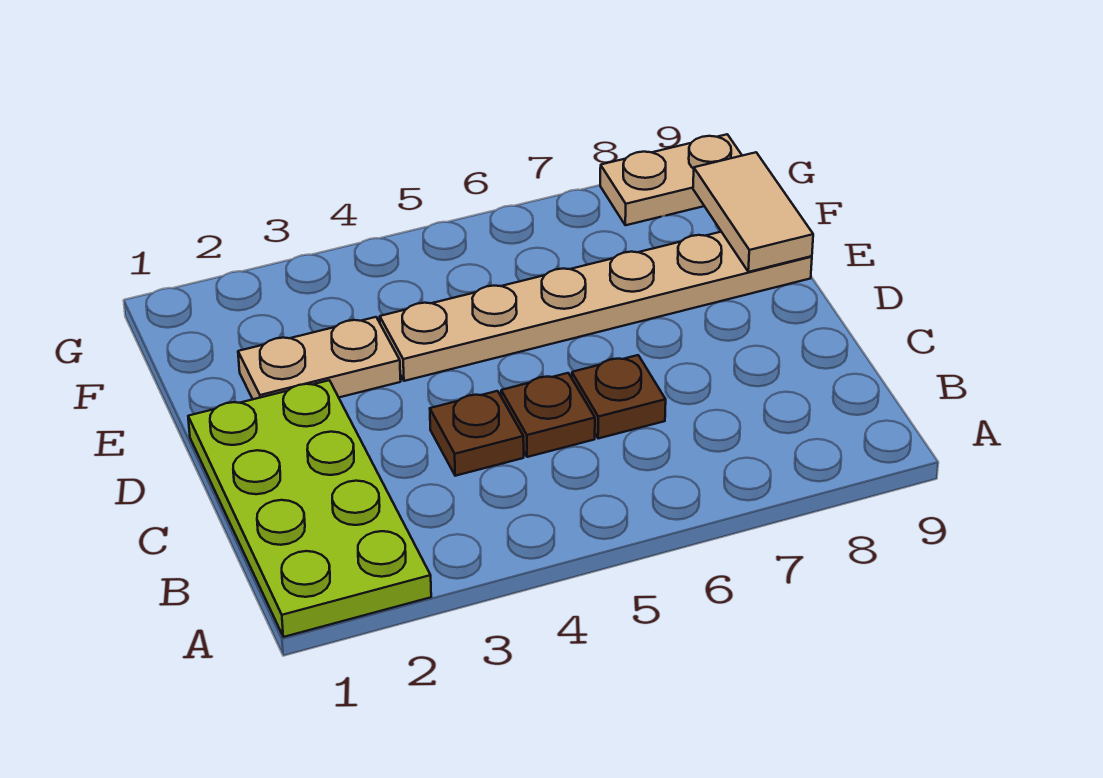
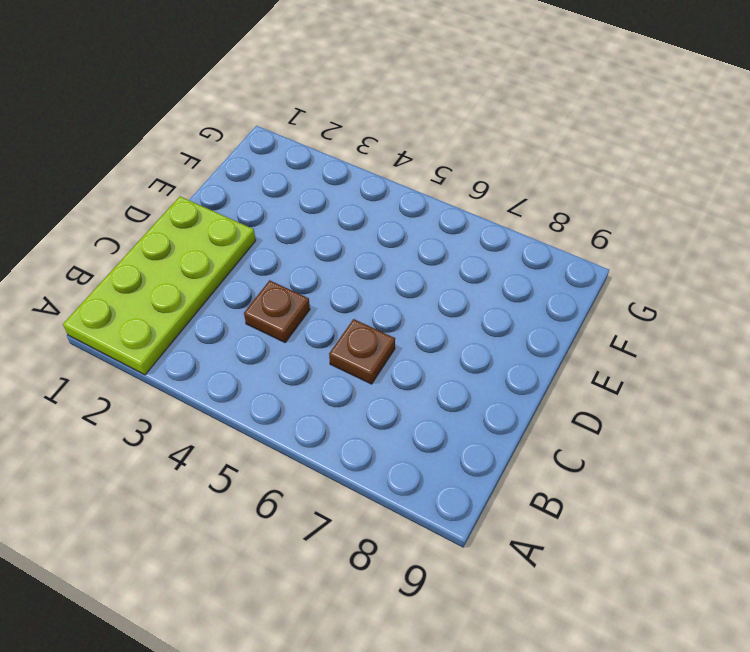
none -> brown plate C5 level 1
none -> tan plate E2:E3 level 1

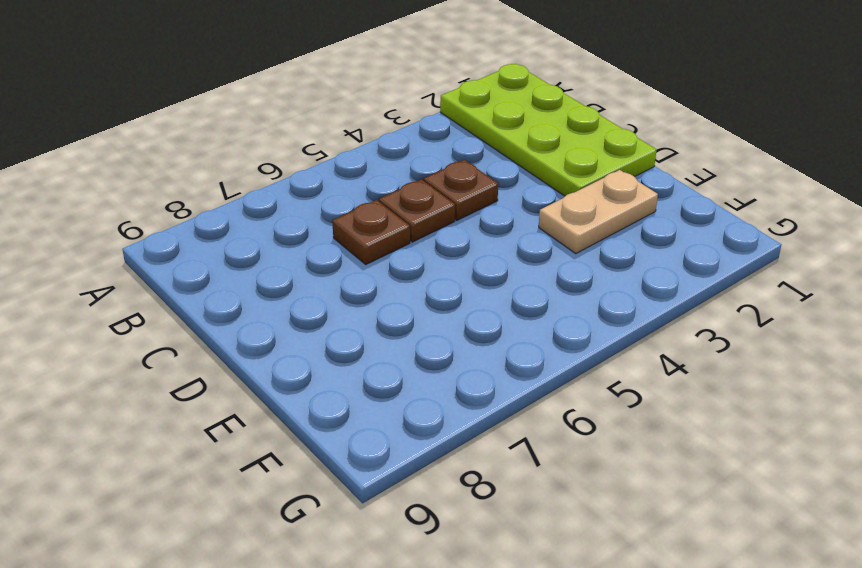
none -> tan plate E4:E9 level 1
none -> tan plate G8:G9 level 1

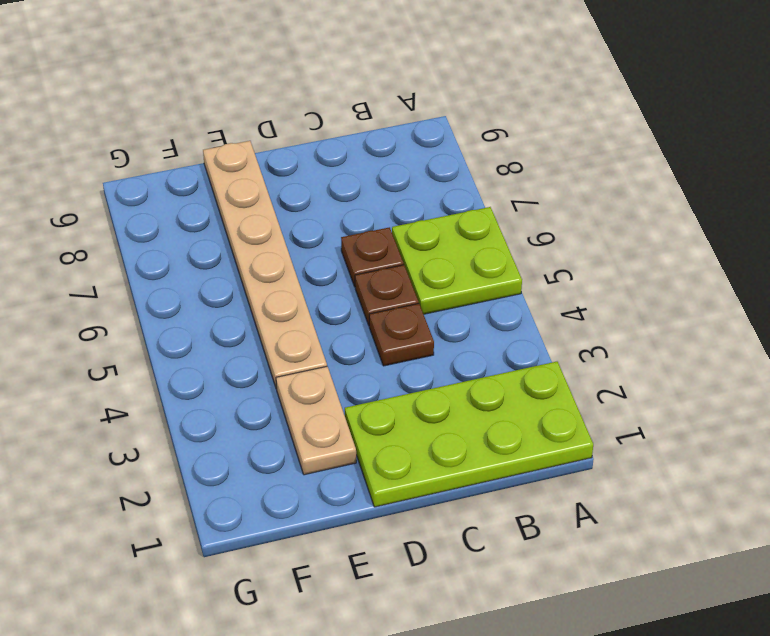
lime plate A5:B6 level 1 -> none
none -> tan plate G8:G9 level 1
none -> tan tile E9:F9 level 2

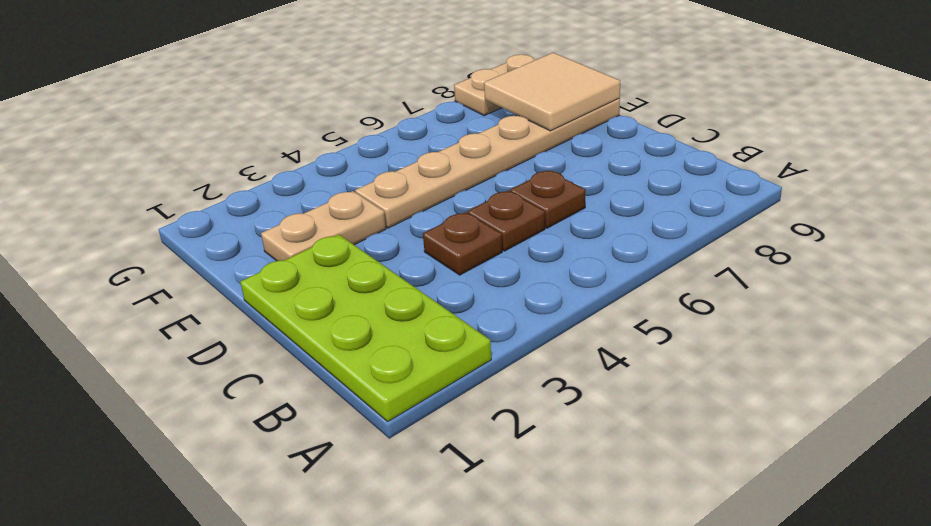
tan tile E8:F9 level 2 -> tan tile E9:F9 level 2

